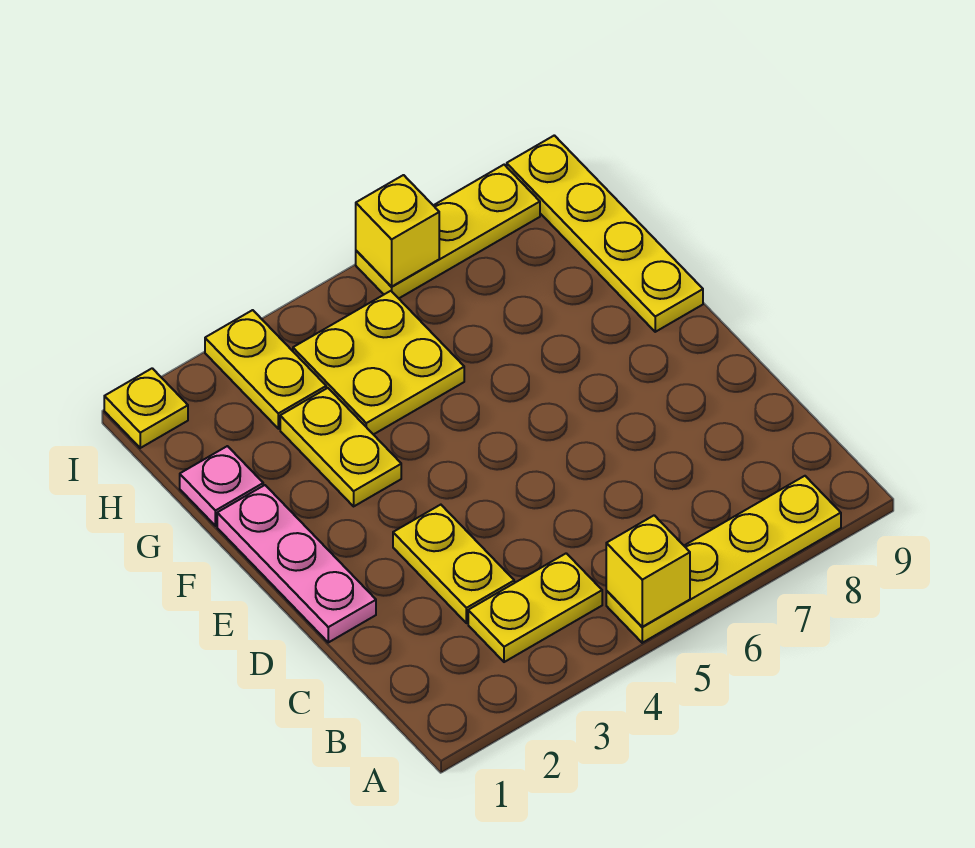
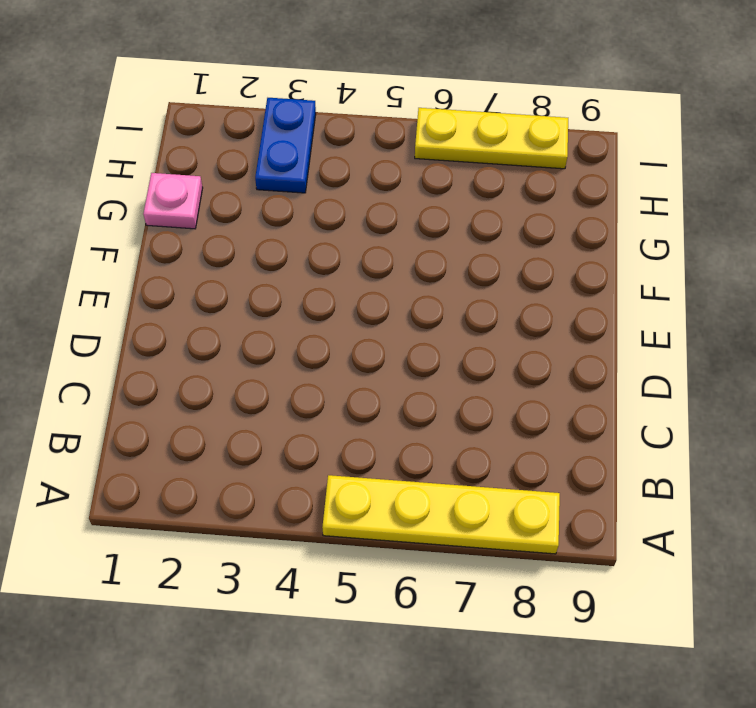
blue plate H3:I3 level 1 -> yellow plate H3:I3 level 1
none -> yellow plate B3:B4 level 1
none -> yellow plate C3:D3 level 1
none -> pink plate D1:F1 level 1

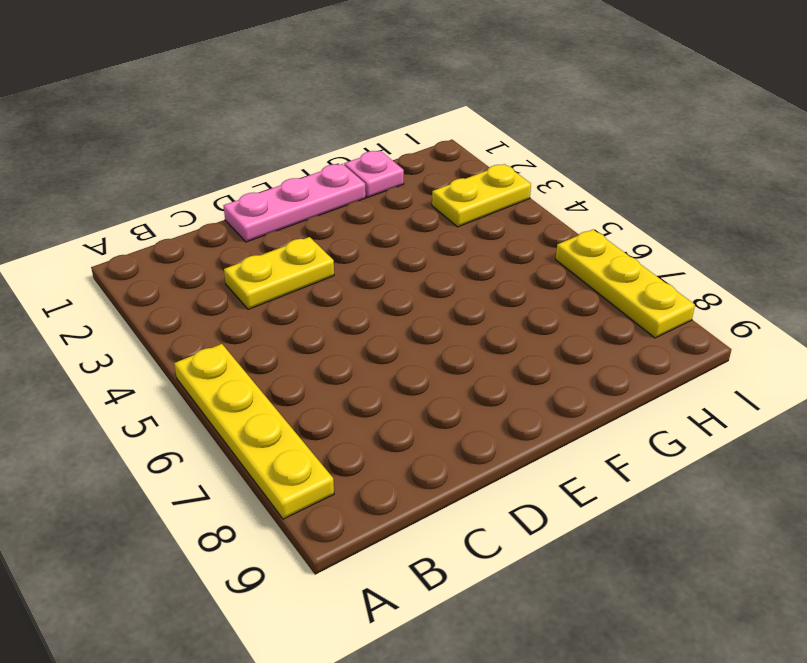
none -> yellow plate B3:B4 level 1
none -> yellow plate F3:G3 level 1
none -> yellow plate F9:I9 level 1

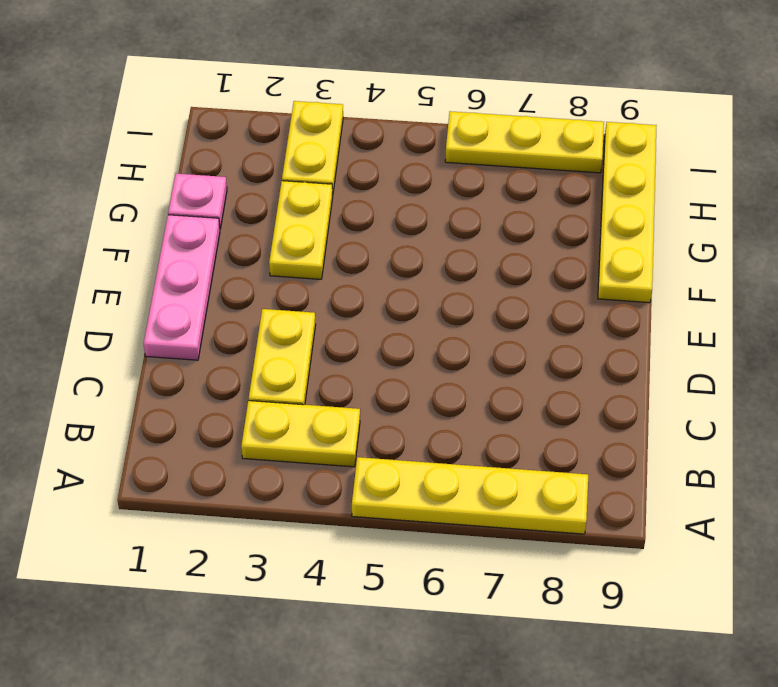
none -> yellow plate G4:H5 level 1
none -> yellow plate I1 level 1
none -> yellow brick A5 level 2

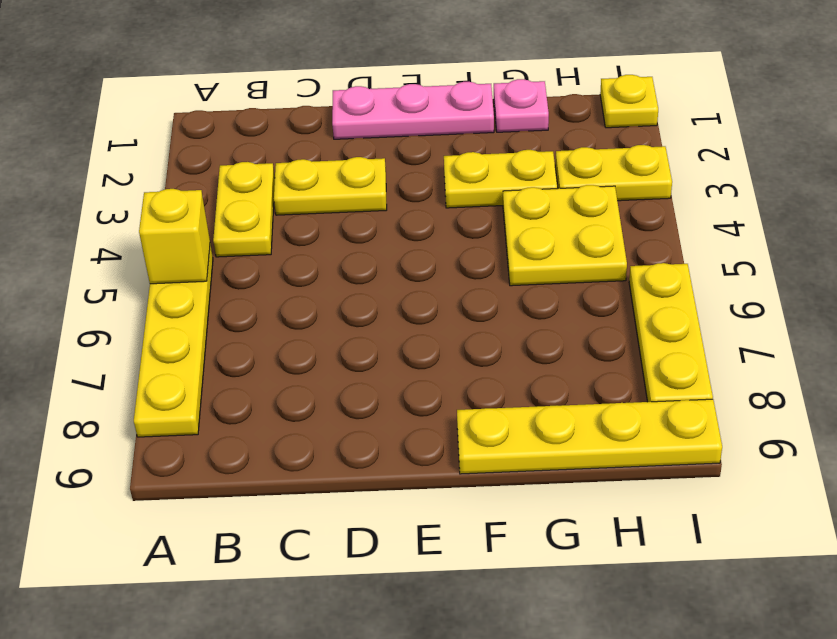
none -> yellow brick I6 level 2

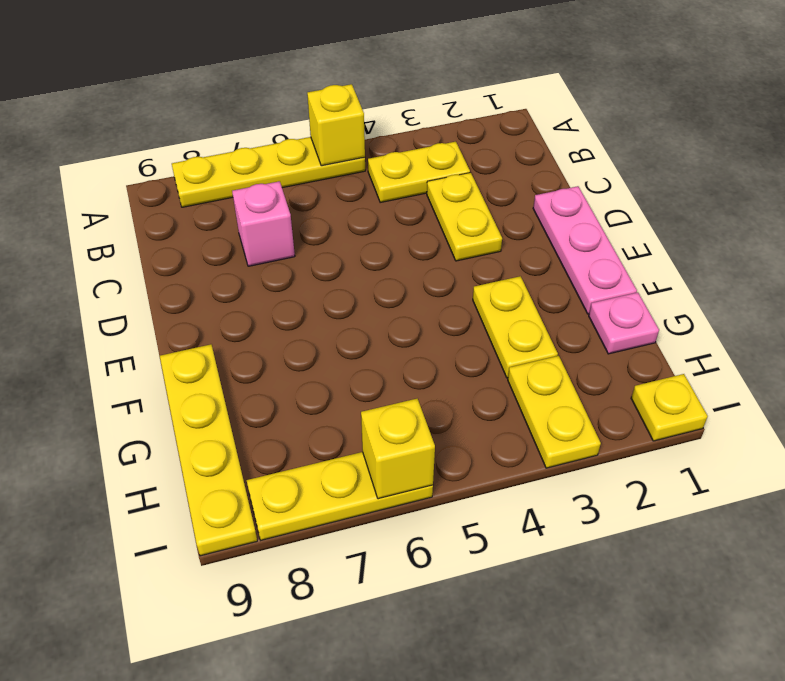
pink brick C7 level 1 -> none
none -> yellow plate G4:H5 level 1

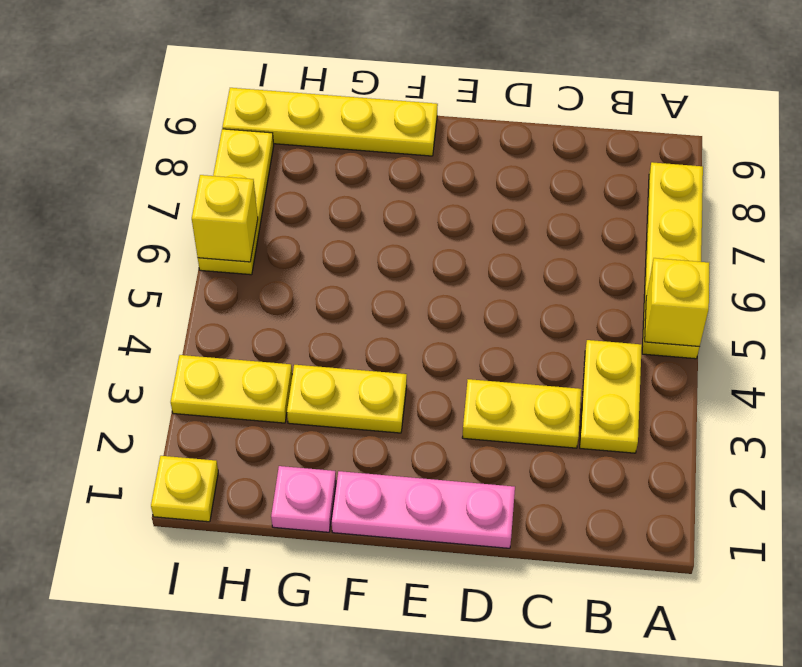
none -> yellow plate G4:H5 level 1

